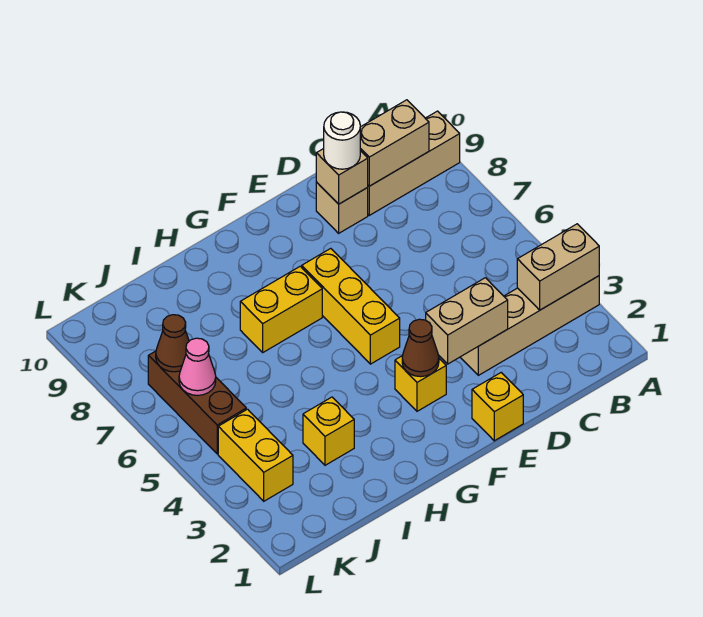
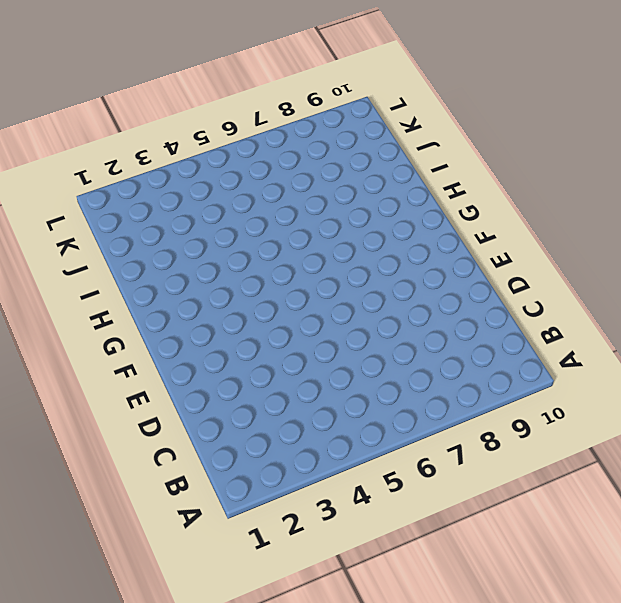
none -> tan brick A3:D3 level 1
none -> tan brick A9:C9 level 1
none -> tan brick D9 level 1

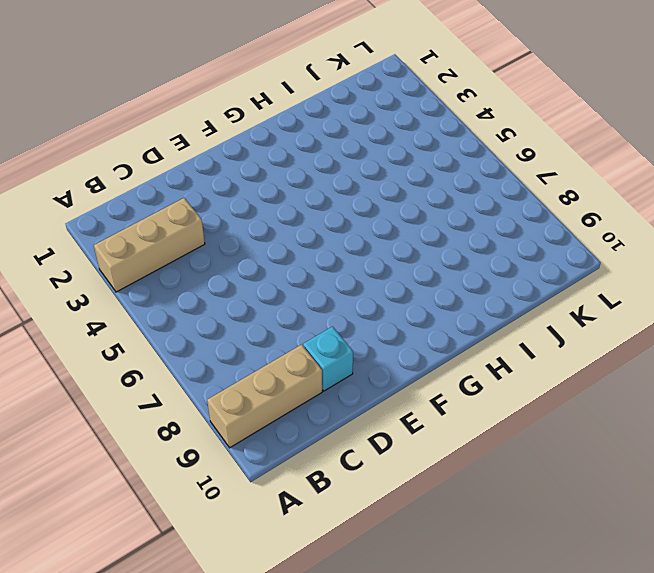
tan brick A3:C3 level 1 -> tan brick A3:D3 level 1
cyan brick D9 level 1 -> tan brick D9 level 1
none -> yellow brick E1 level 1
none -> yellow brick F3 level 1
none -> yellow brick F5:F7 level 1

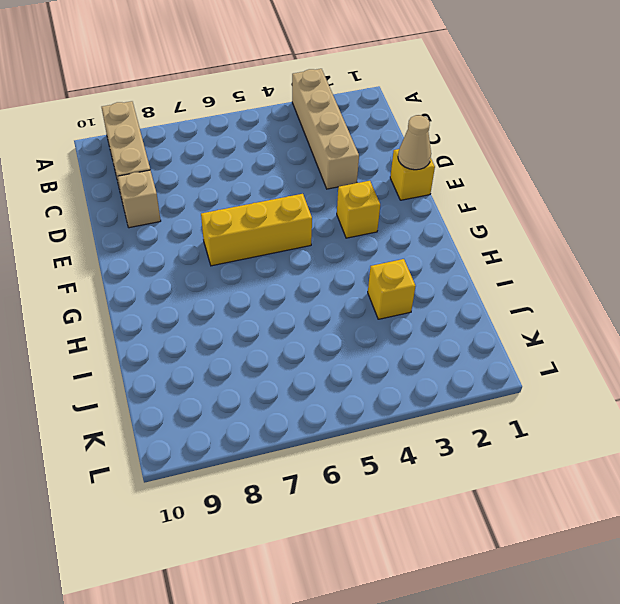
tan cone E1 level 2 -> none
none -> yellow brick G7:H7 level 1
none -> yellow brick K3:K4 level 1
none -> brown brick K5:K7 level 1

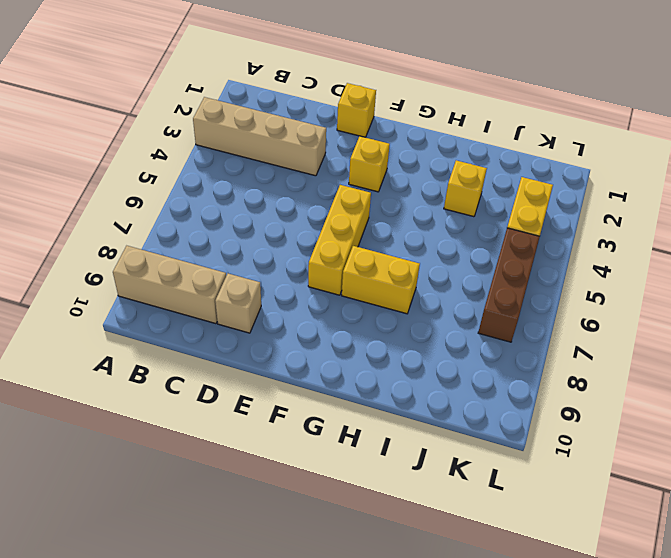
none -> tan brick A3:B3 level 2
none -> tan brick B9:C9 level 2
none -> tan brick D3:E3 level 2

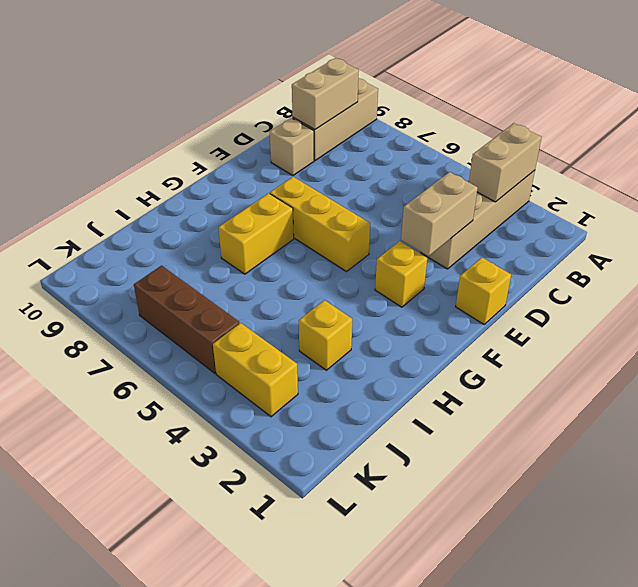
none -> tan brick D9 level 2
none -> brown cone F3 level 2
none -> pink cone K6 level 2

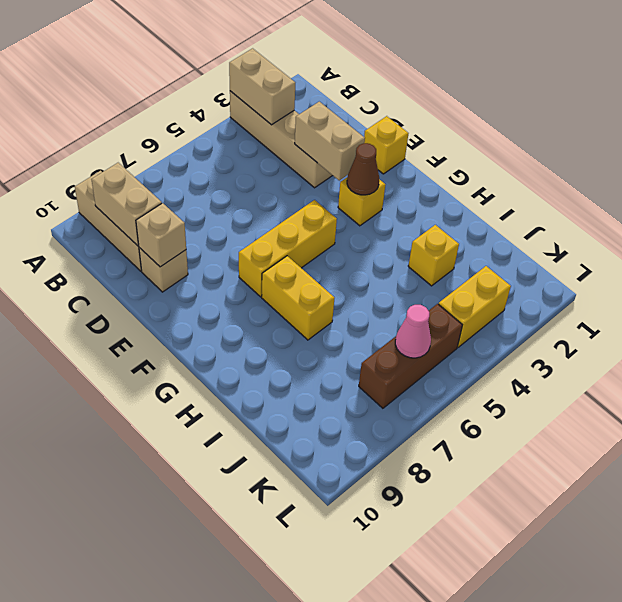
none -> brown cone K7 level 2
none -> white round brick D9 level 3

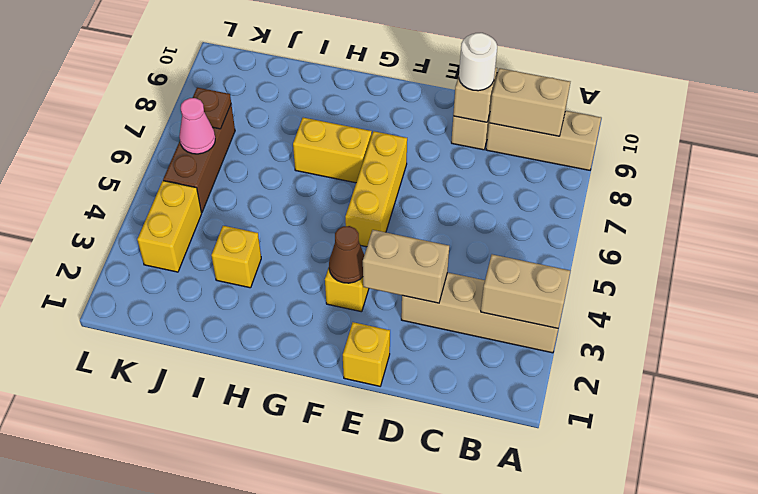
brown plate K7 level 2 -> brown cone K7 level 2

